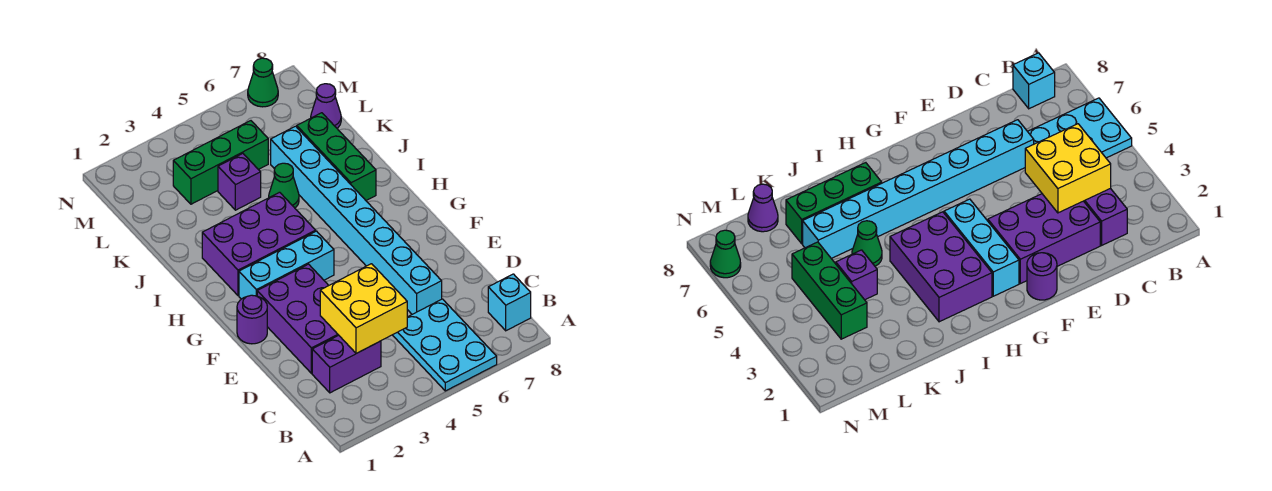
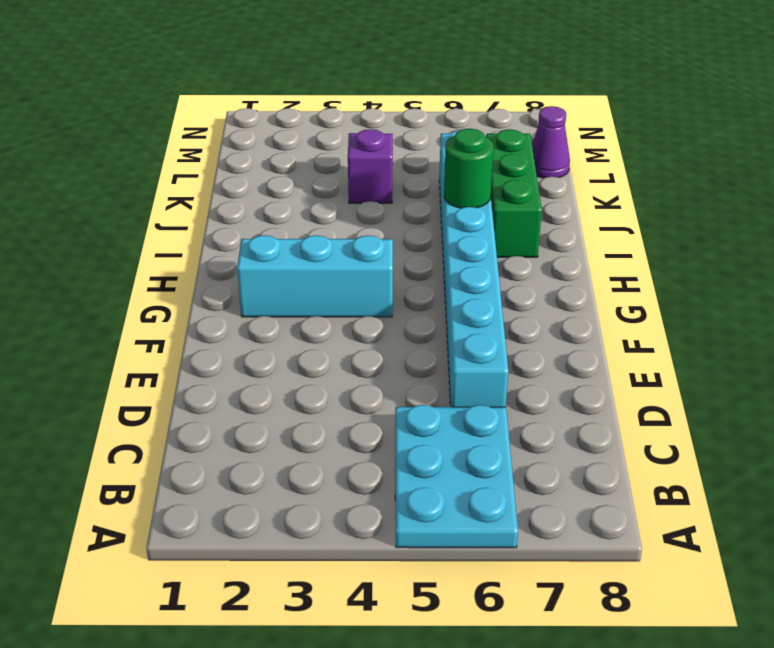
green round brick I6 level 2 -> none
none -> cyan brick B8 level 1
none -> purple brick C2:C3 level 1
none -> purple brick D2:F3 level 1

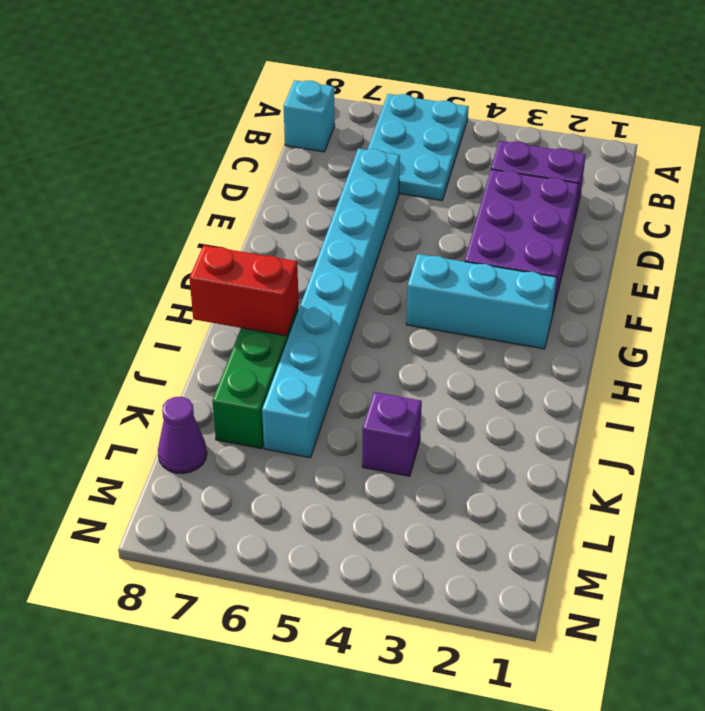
red brick I7:I8 level 2 -> none
none -> purple round brick F1 level 1
none -> purple brick H2:I4 level 1
none -> green cone J5 level 1

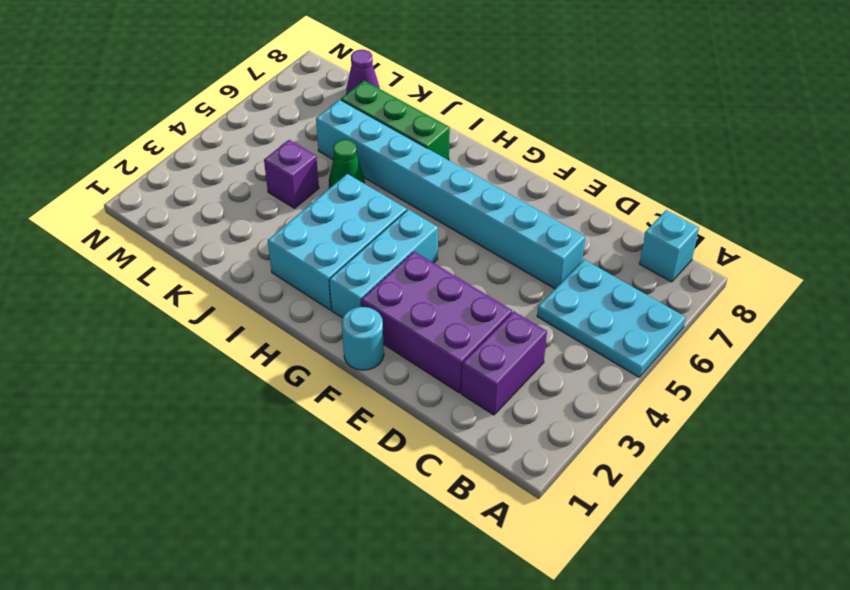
cyan round brick F1 level 1 -> purple round brick F1 level 1
cyan brick H2:I4 level 1 -> purple brick H2:I4 level 1
none -> green brick L3:L5 level 1
none -> green cone N7 level 1
none -> yellow brick C3:D4 level 2

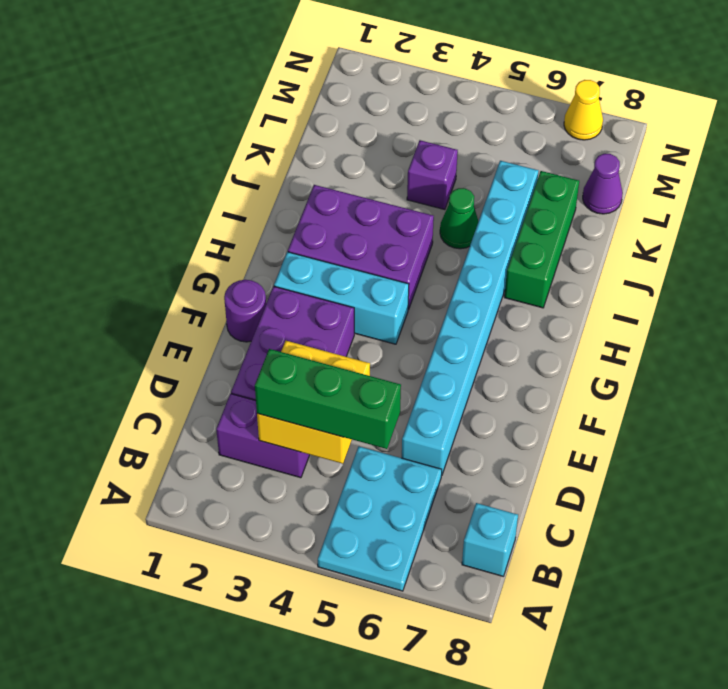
green brick C3:C5 level 3 -> green brick L3:L5 level 1
yellow cone N7 level 1 -> green cone N7 level 1

